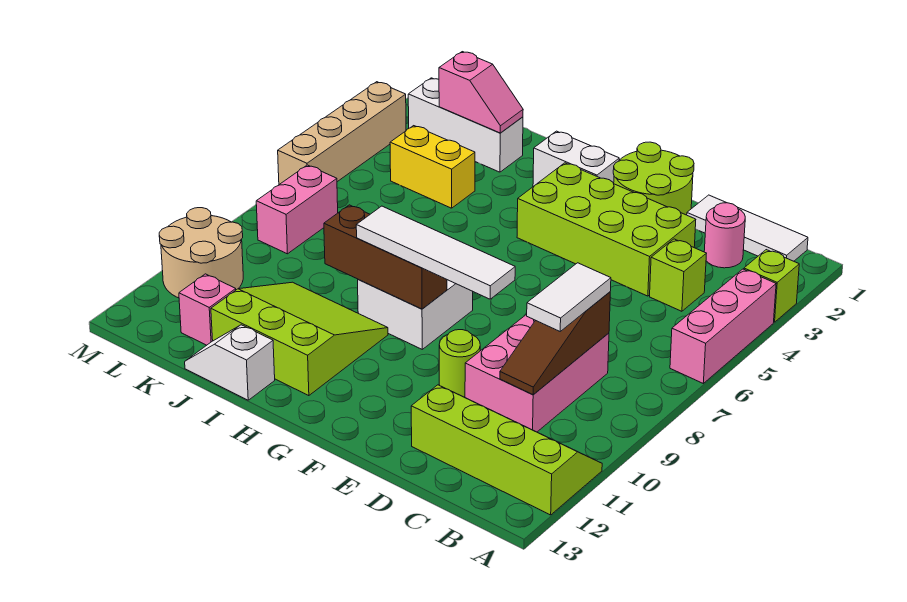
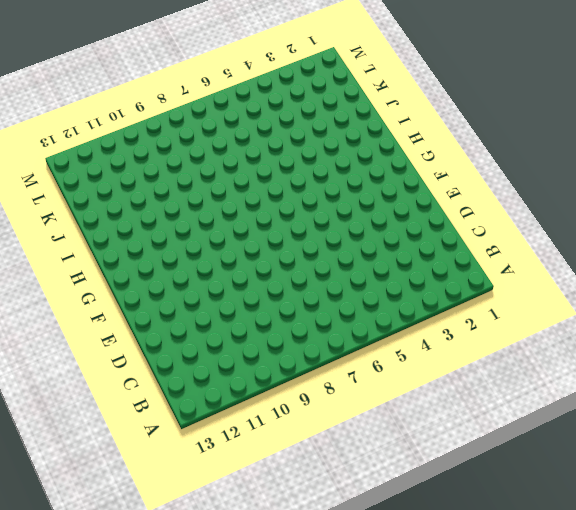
none -> lime brick A3 level 1
none -> pink brick A4:A6 level 1
none -> lime slope A11:D12 level 1 top 12

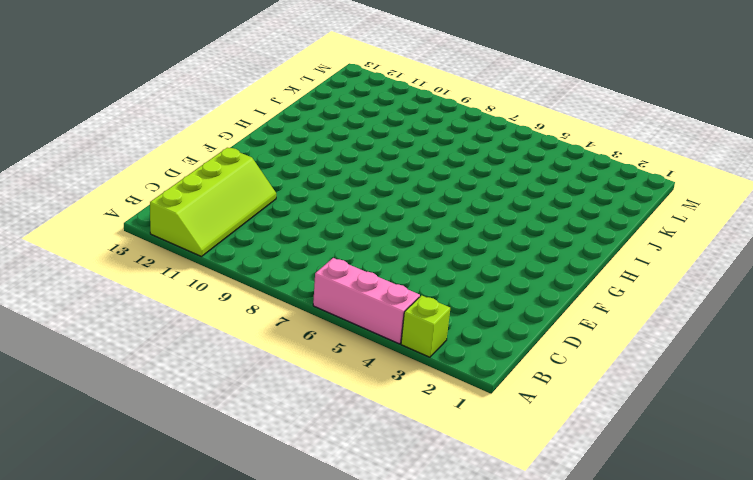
none -> white tile B1:D1 level 1
none -> pink round brick C2 level 1
none -> lime brick C4 level 1

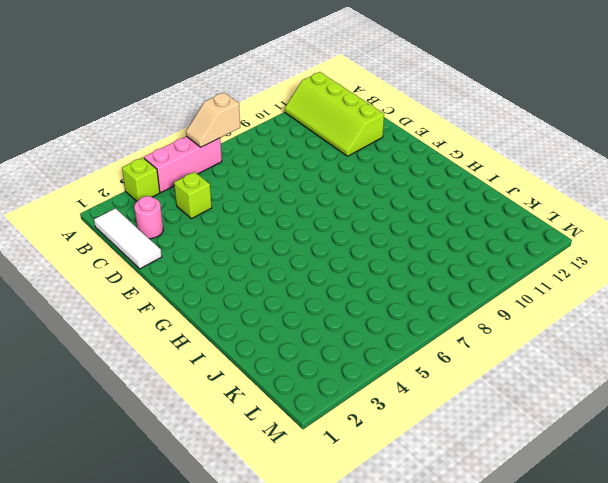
tan slope A6:A7 level 2 top 7 -> none
none -> pink brick C8:D10 level 1
none -> lime brick D3:G4 level 1
none -> lime round brick E1:F2 level 1

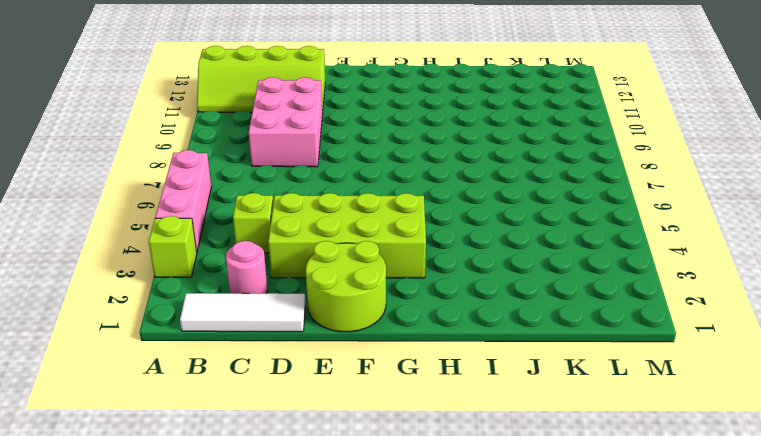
none -> lime round brick E10 level 1
none -> white brick G2:H2 level 1
none -> white brick G8:H9 level 1

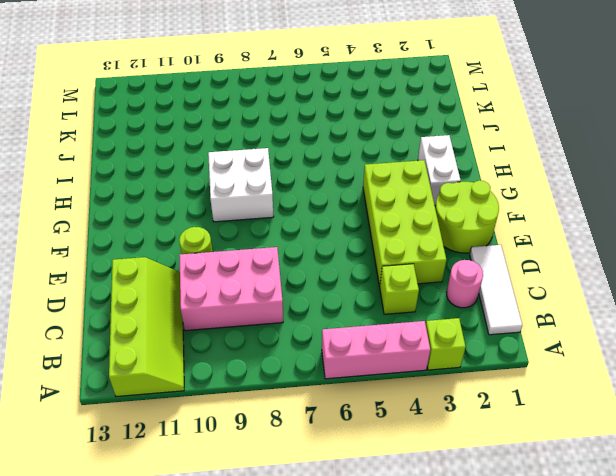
none -> lime slope H10:J12 level 1 top 12
none -> white slope I13:J13 level 1 top I
none -> white brick J2:L2 level 1

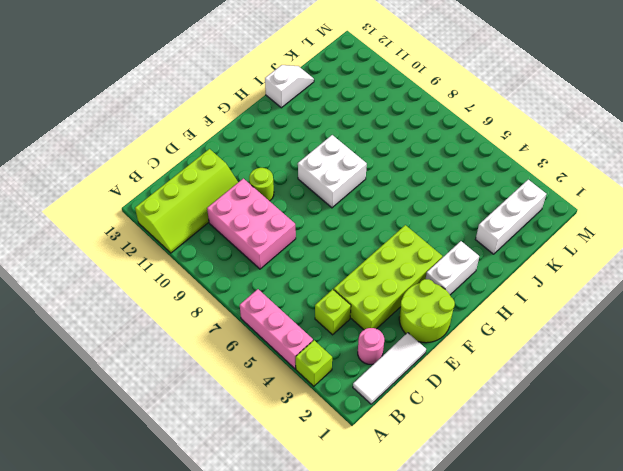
none -> lime slope H10:J12 level 1 top 12
none -> yellow brick J4:K4 level 1
none -> pink brick K12 level 1

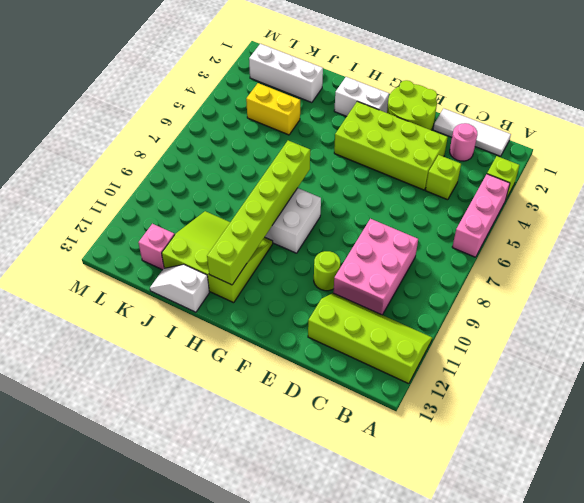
lime brick H7:H12 level 2 -> brown brick G9:I9 level 2
none -> pink brick L7:L8 level 1
none -> tan round brick L10:M11 level 1
none -> tan brick M3:M6 level 1

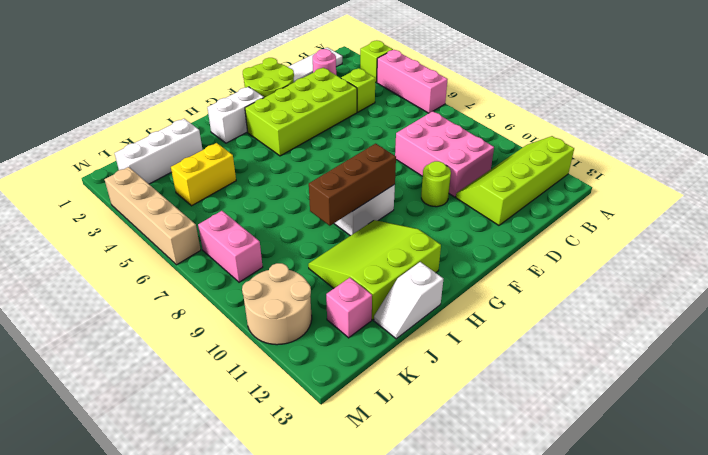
none -> brown slope C8:C10 level 2 top 8
none -> pink slope J2:K2 level 2 top K
none -> white tile C8:C9 level 3

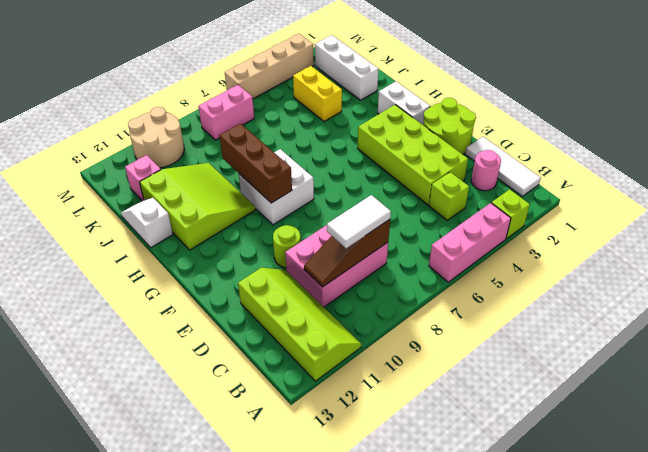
none -> pink slope J2:K2 level 2 top K
none -> white tile E9:H9 level 3

